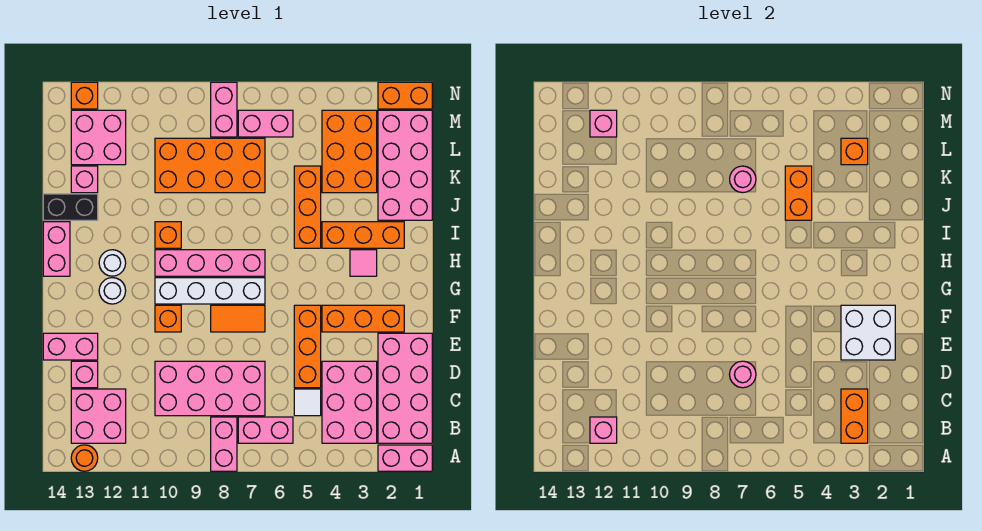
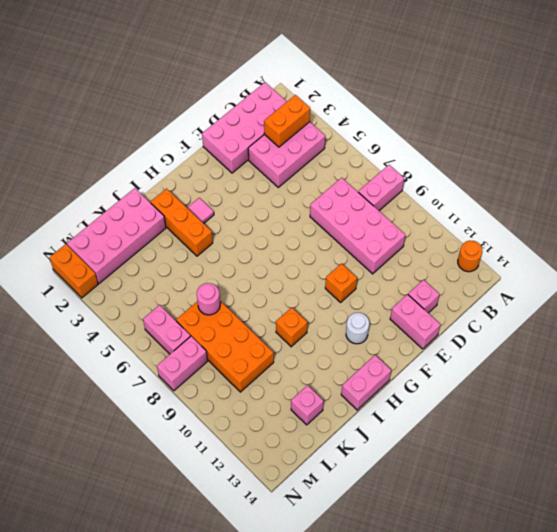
none -> pink brick A1:A2 level 1
none -> pink brick B6:B7 level 1
none -> pink brick B12:C13 level 1
none -> white tile C5 level 1

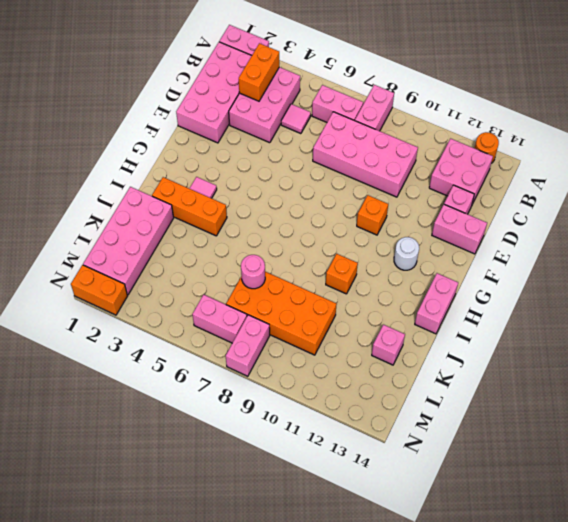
pink tile C5 level 1 -> white tile C5 level 1
none -> orange brick D5:F5 level 1
none -> orange brick F2:F4 level 1
none -> orange tile F7:F8 level 1
none -> white brick G7:G10 level 1

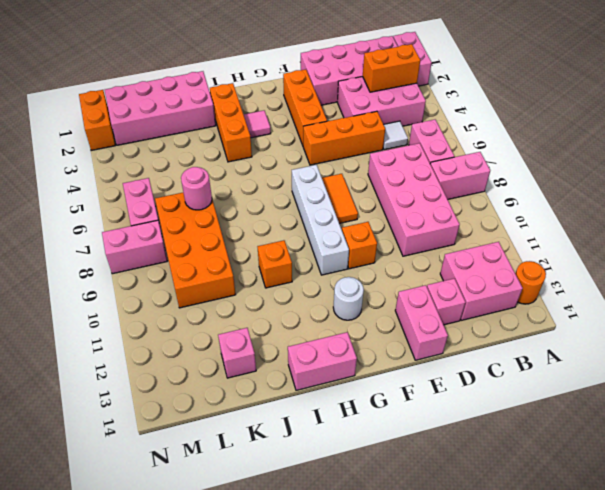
none -> pink brick H7:H10 level 1
none -> white round brick H12 level 1
none -> orange brick I5:K5 level 1
none -> black brick J13:J14 level 1

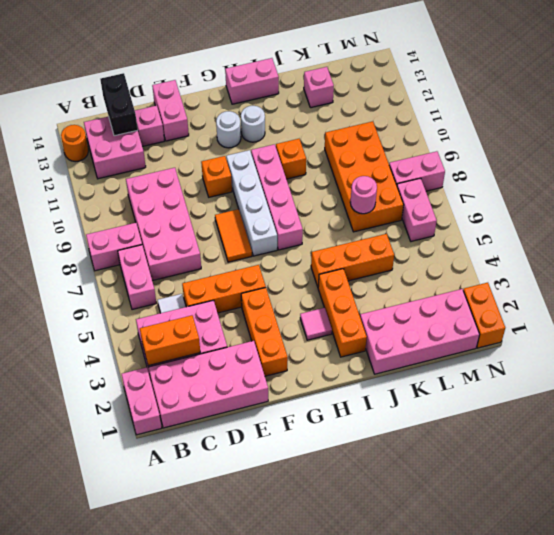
black brick C13:C14 level 2 -> black brick J13:J14 level 1
none -> orange brick K3:M4 level 1
none -> pink brick L12:M13 level 1
none -> orange brick N13 level 1
none -> pink brick B12 level 2

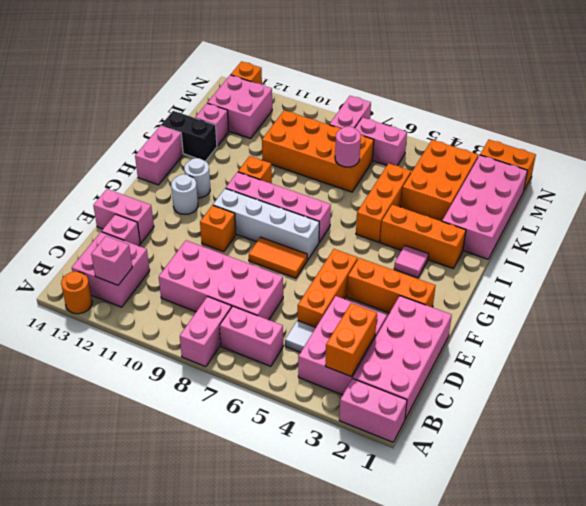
none -> pink round brick D7 level 2
none -> white brick E2:F3 level 2
none -> orange brick J5:K5 level 2
none -> orange brick L3 level 2

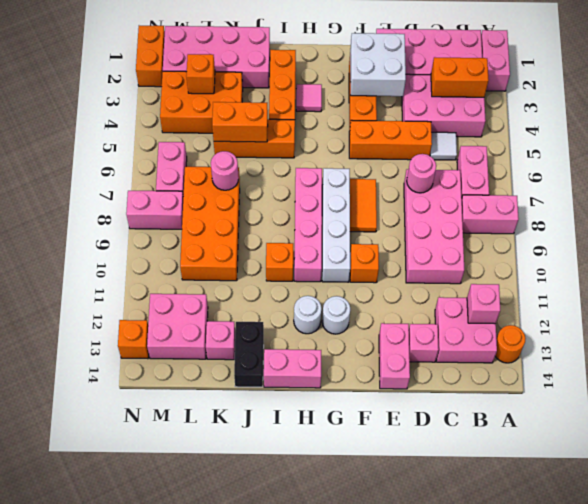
none -> pink brick M12 level 2

